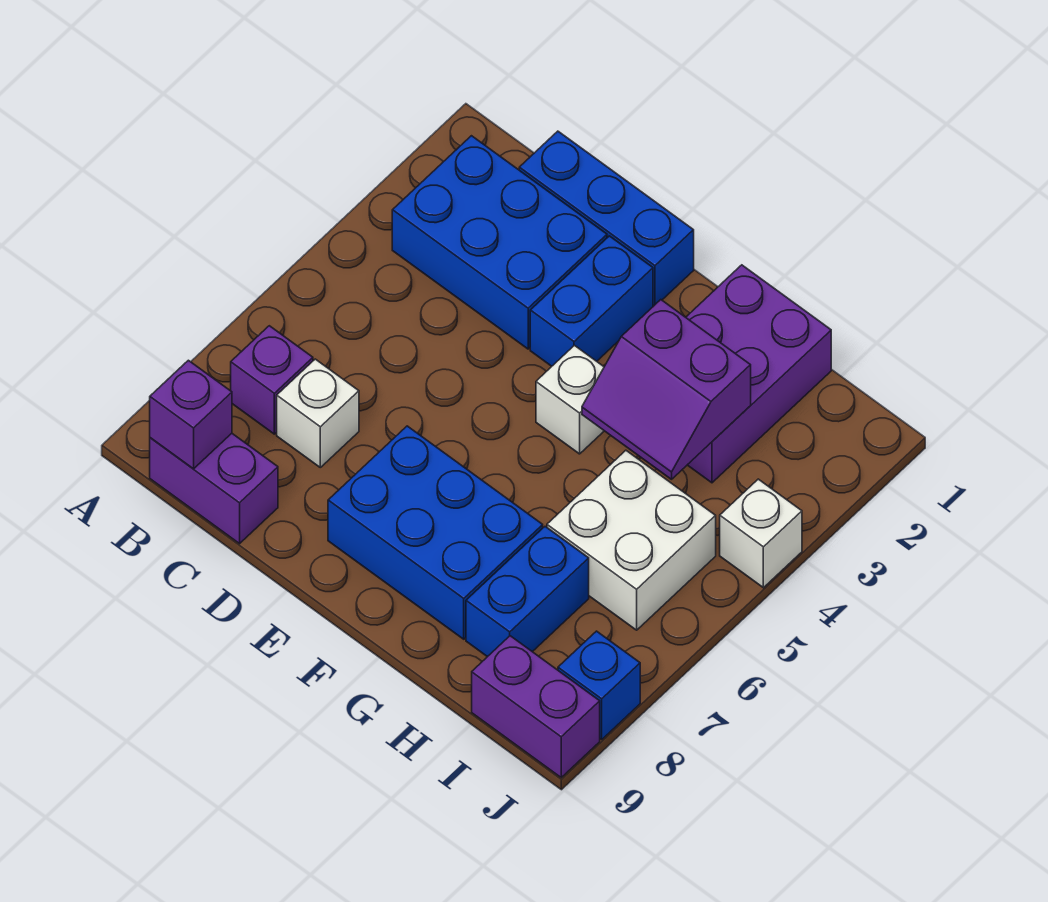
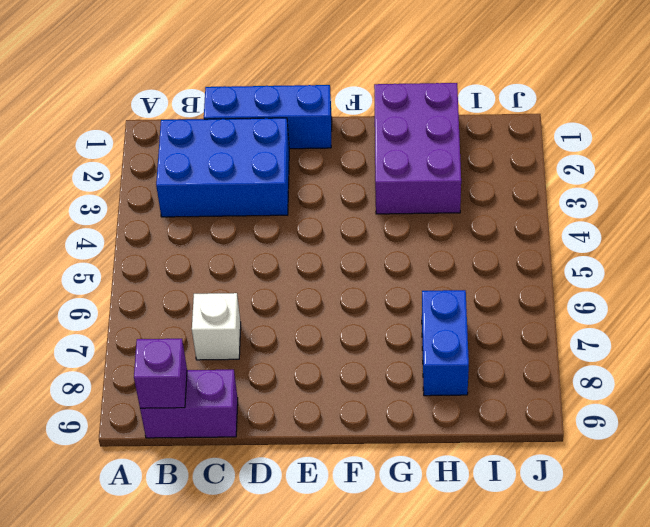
none -> purple brick B7 level 1
none -> blue brick E2:E3 level 1
none -> blue brick E7:G8 level 1

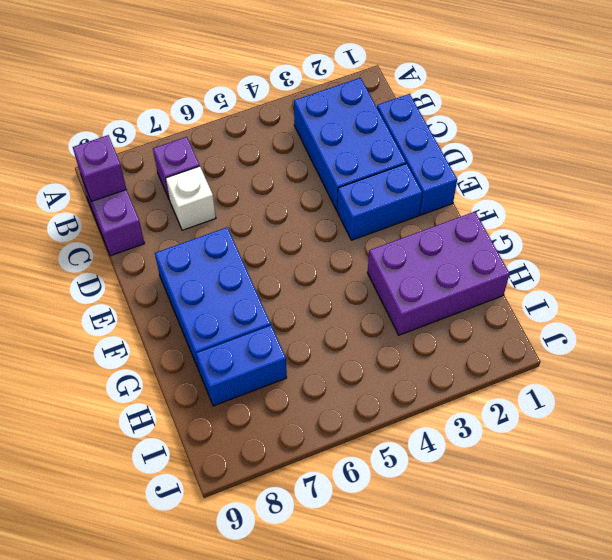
none -> white brick F4 level 1
none -> white brick H5:I6 level 1
none -> purple brick I9:J9 level 1

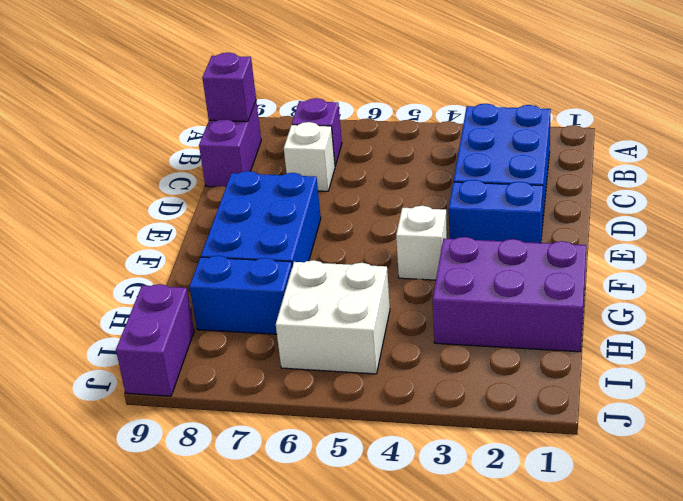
none -> blue brick C1:E1 level 1
none -> white brick J4 level 1
none -> blue brick J8 level 1

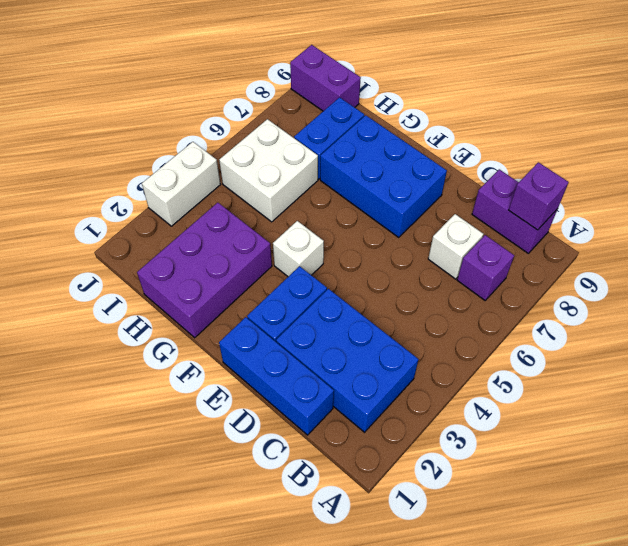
white brick J3:J4 level 1 -> white brick J4 level 1
none -> blue brick J8 level 1
none -> purple slope G3:H4 level 2 top 3

